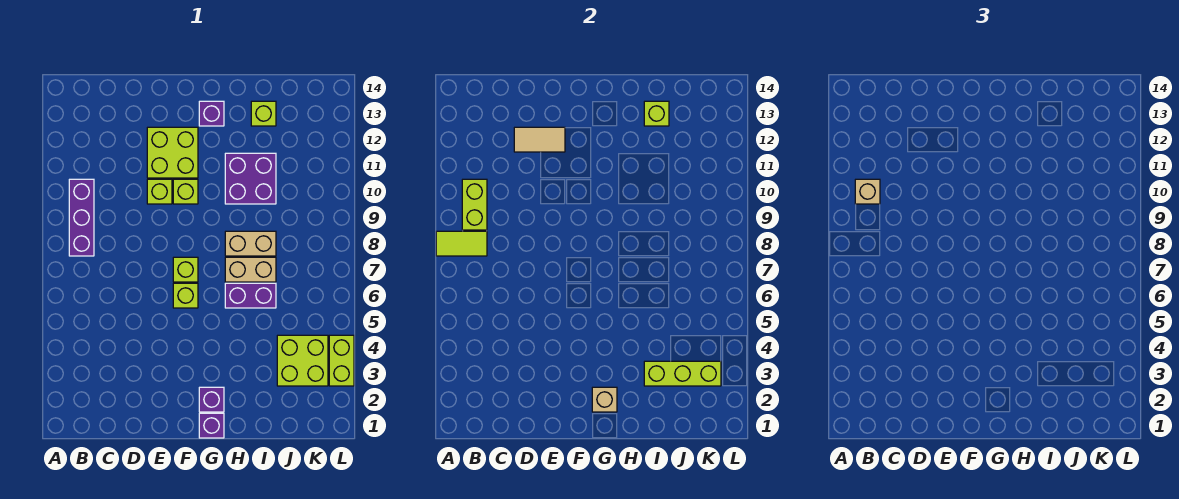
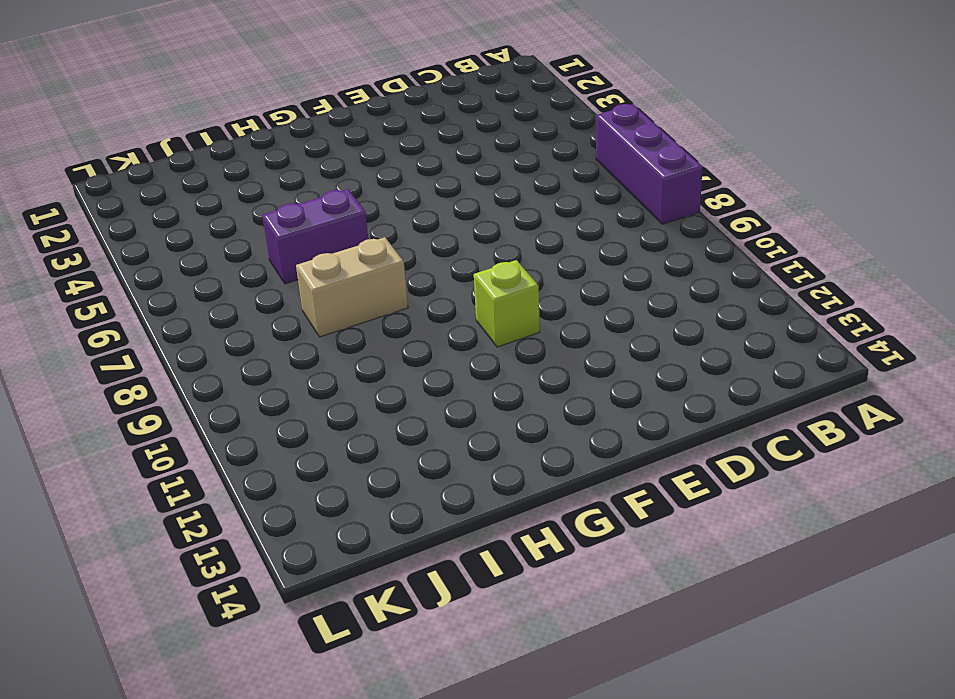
purple brick A6:A8 level 1 -> purple brick B8:B10 level 1
none -> lime brick E10 level 1
none -> lime brick E11:F12 level 1
none -> lime brick F6 level 1

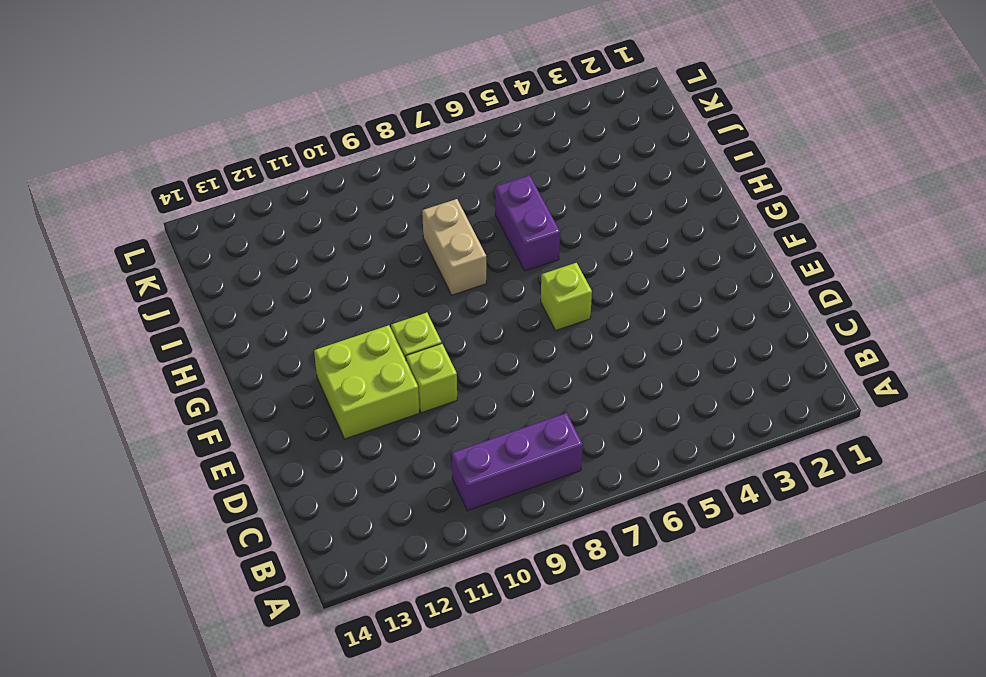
none -> lime brick F7 level 1
none -> purple brick G1 level 1
none -> purple brick G2 level 1

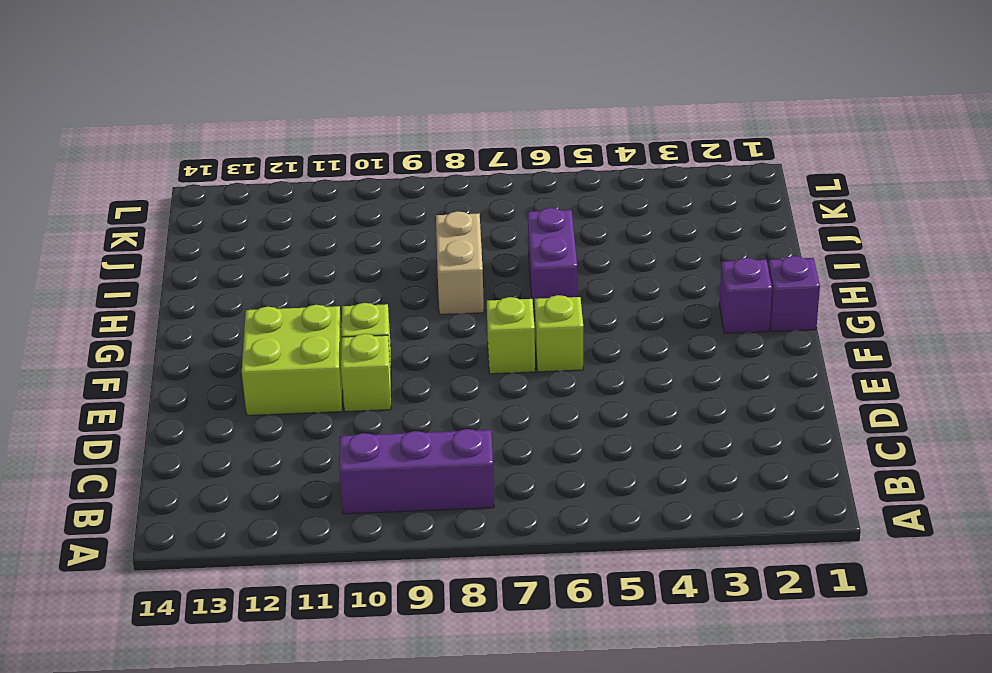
none -> purple brick G13 level 1
none -> tan brick H7:I7 level 1
none -> purple brick H10:I11 level 1

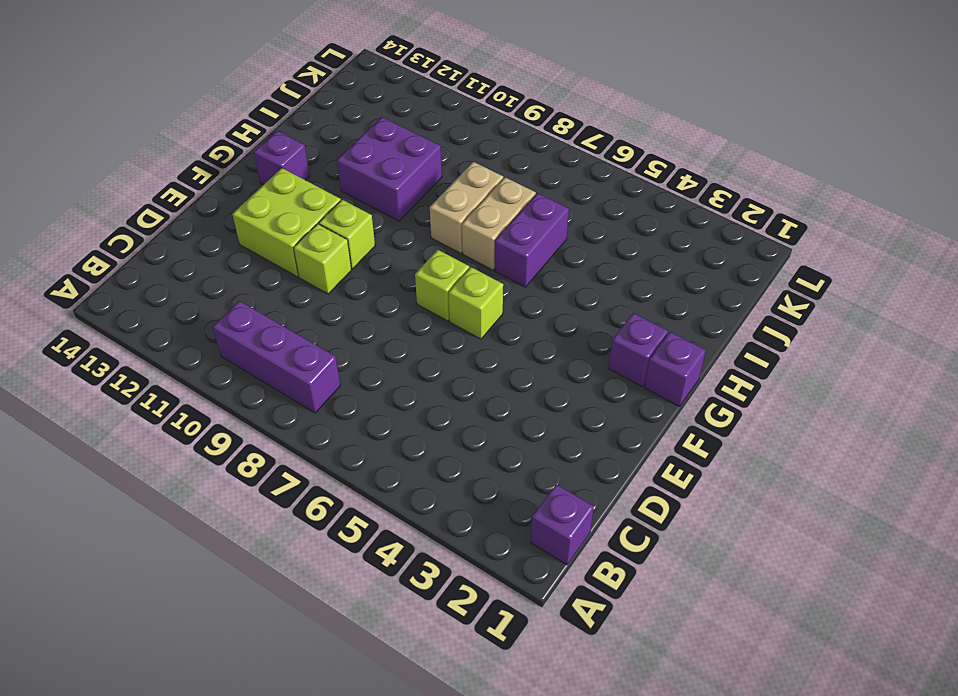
purple brick B1 level 1 -> none
none -> lime brick I13 level 1
none -> lime brick J3:K4 level 1
none -> lime brick L3:L4 level 1

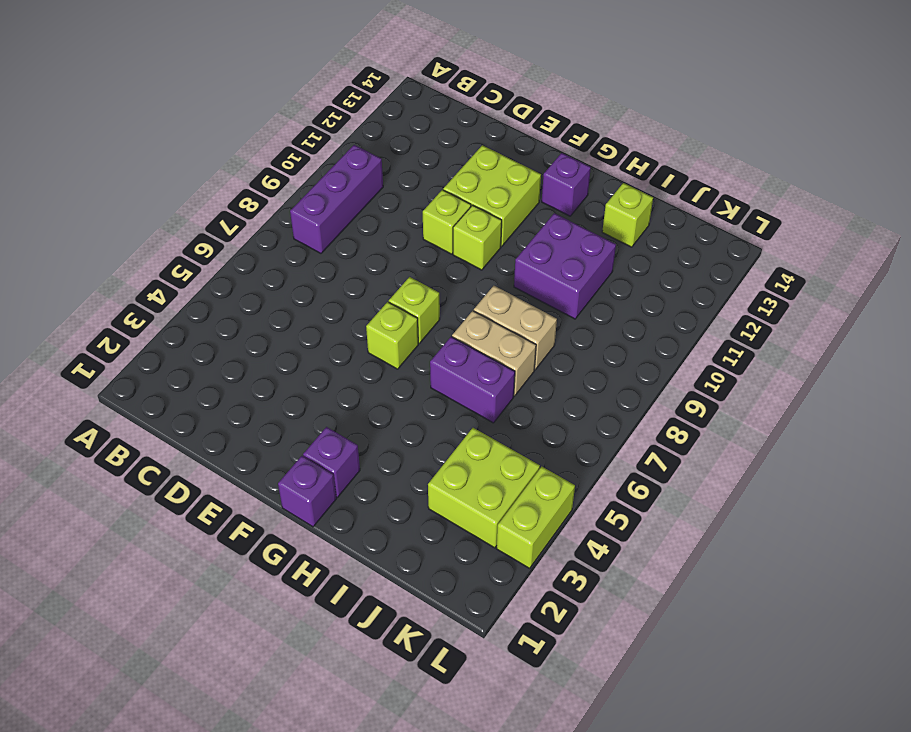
none -> lime tile A8:B8 level 2
none -> lime brick B9:B10 level 2
none -> tan tile D12:E12 level 2

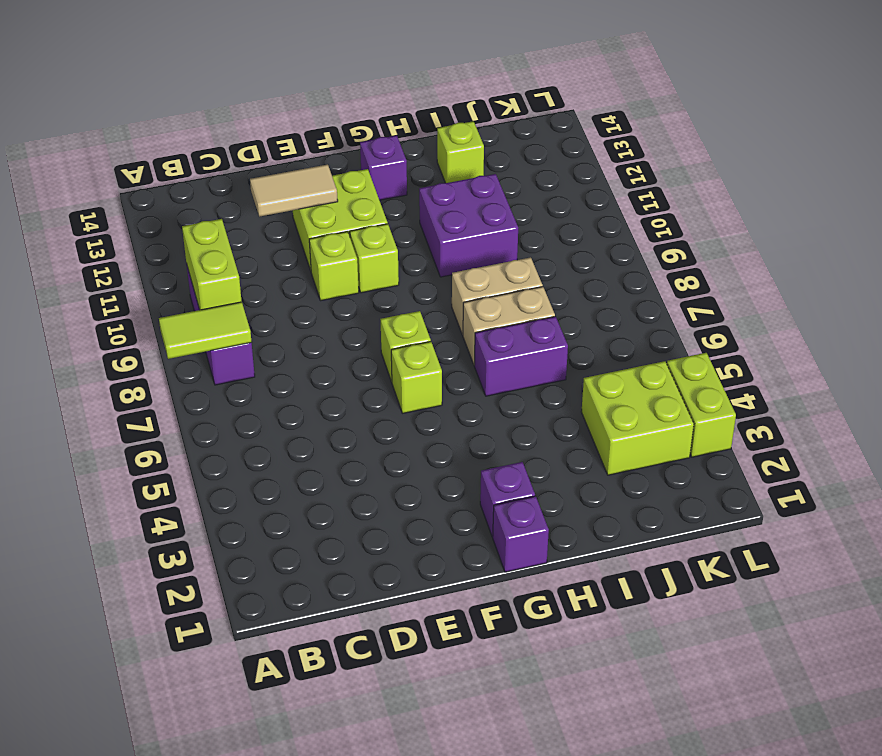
none -> tan brick G2 level 2
none -> lime brick I3:K3 level 2
none -> lime brick I13 level 2

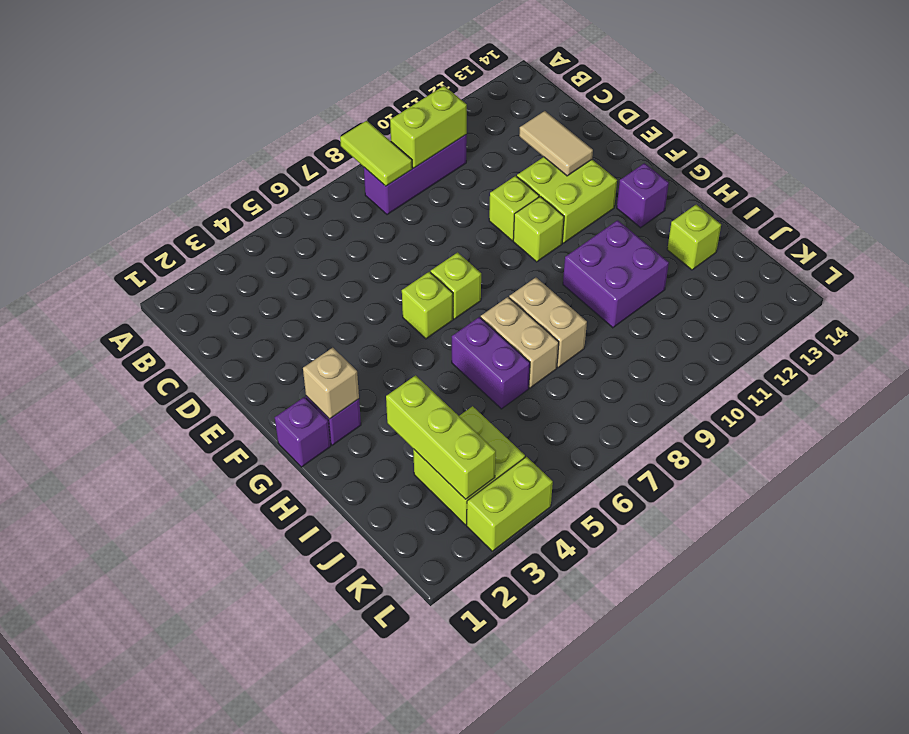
none -> lime brick I13 level 2
none -> tan brick B10 level 3

